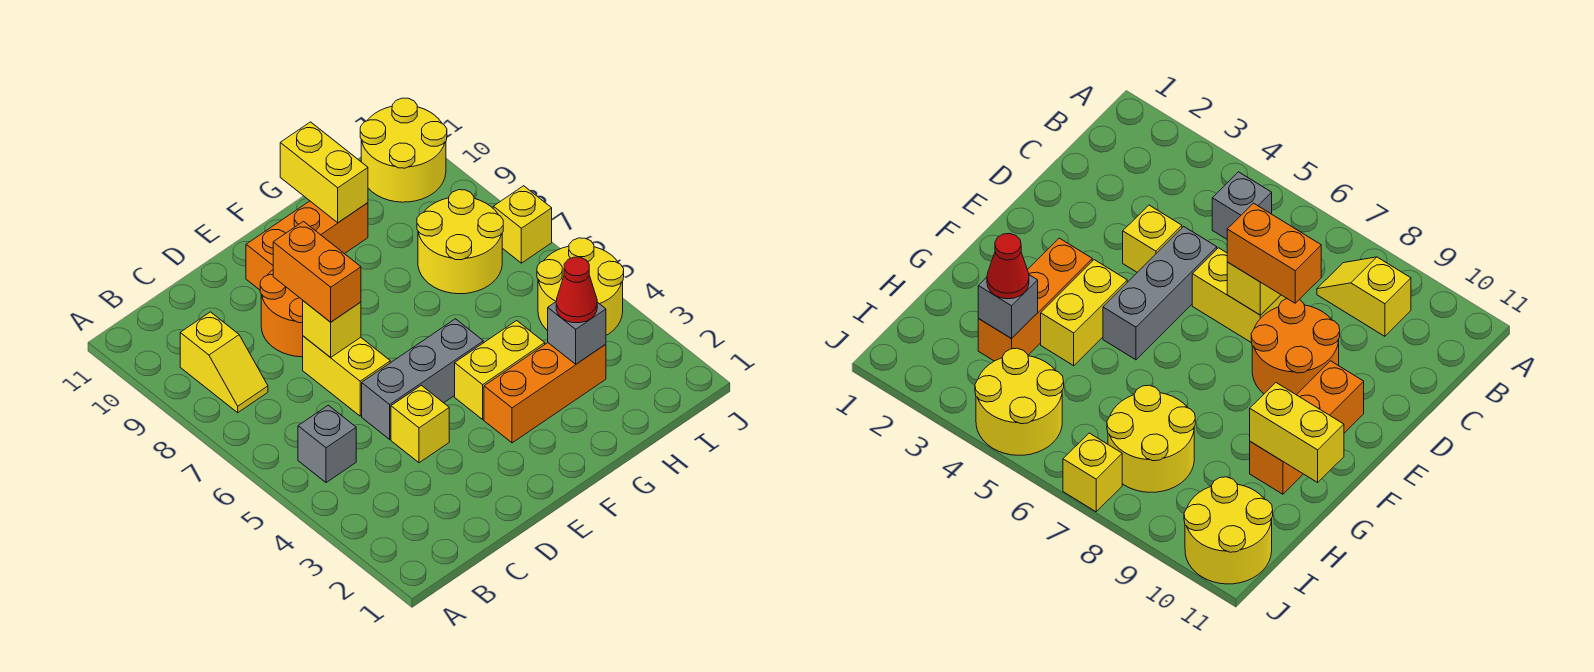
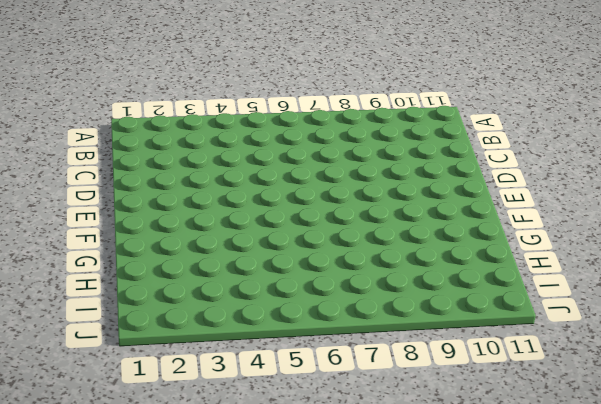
none -> grey brick B5 level 1
none -> yellow slope B8:B9 level 1 top 9
none -> yellow brick D4 level 1

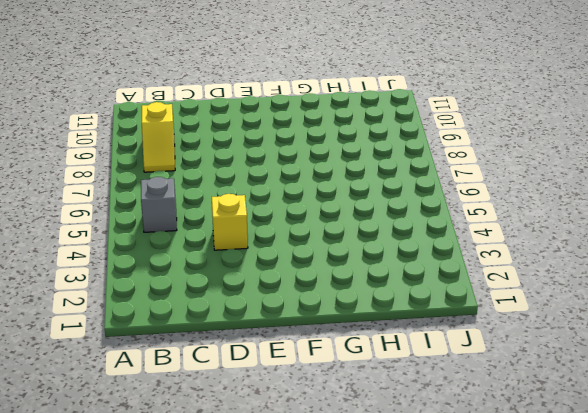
none -> grey brick D5:F5 level 1
none -> yellow brick D6:D7 level 1
none -> orange round brick D8:E9 level 1

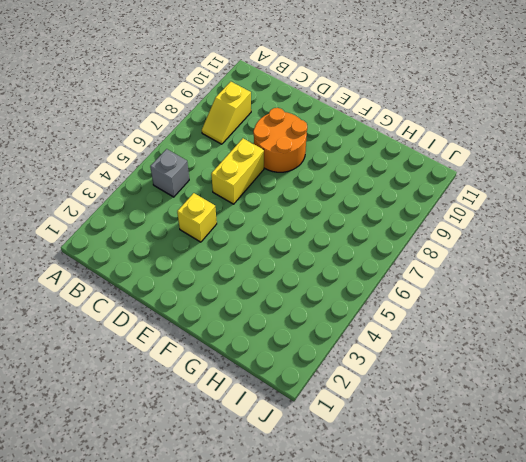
none -> grey brick D5:F5 level 1
none -> orange brick E10:G10 level 1
none -> orange brick F3:H3 level 1

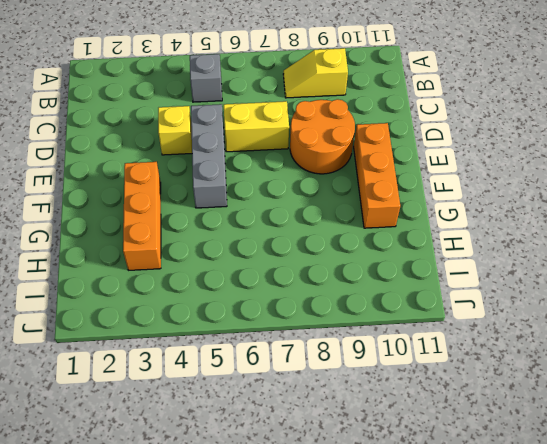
none -> yellow brick F4:G4 level 1
none -> yellow round brick H7:I8 level 1
none -> yellow round brick I4:J5 level 1

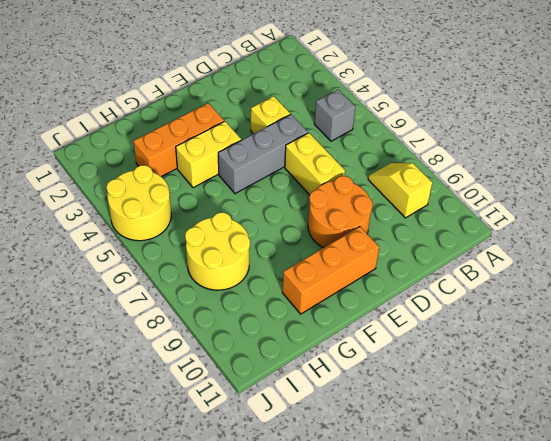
none -> yellow round brick I10:J11 level 1
none -> yellow brick J7 level 1
none -> yellow brick D7 level 2

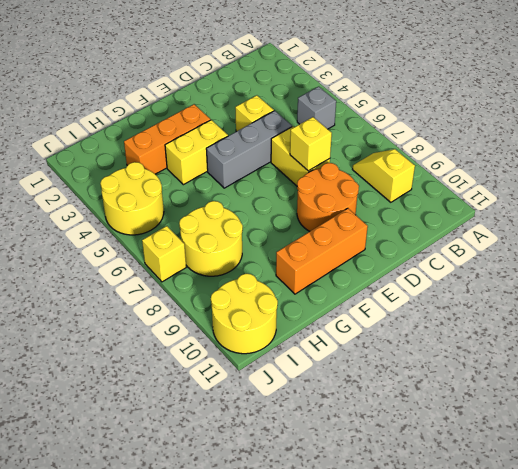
none -> yellow brick G10:G11 level 2
none -> grey brick H3 level 2
none -> orange brick D7:D8 level 3

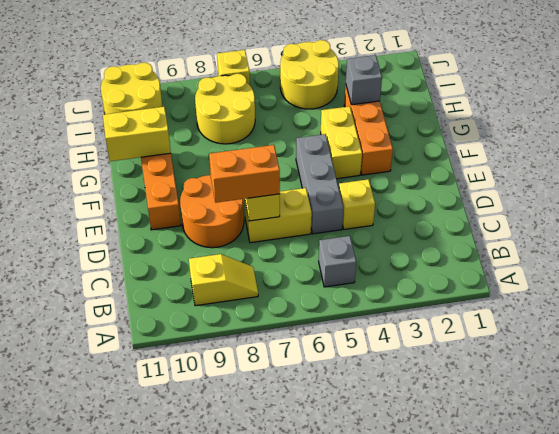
none -> red cone H3 level 3

